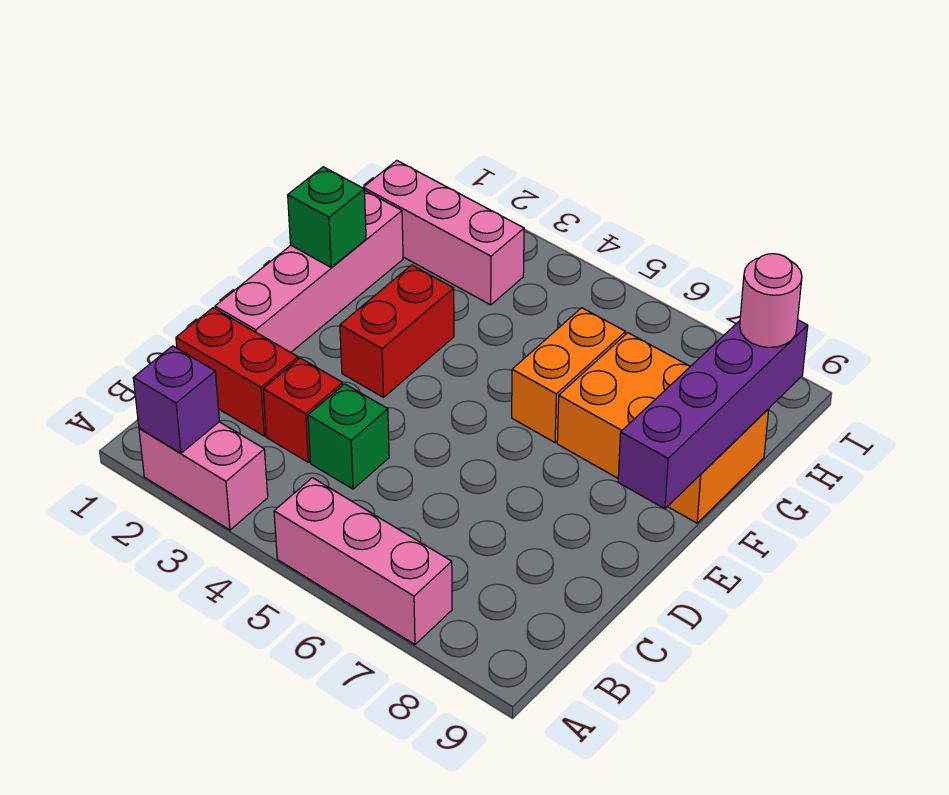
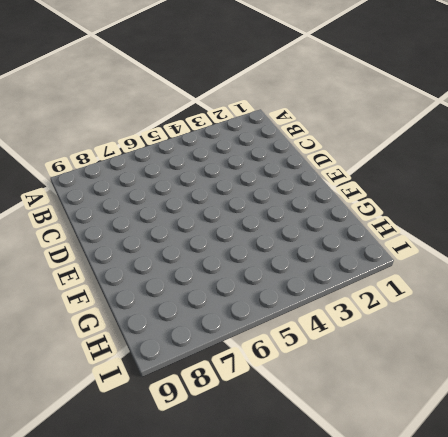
none -> pink brick A2:A3 level 1
none -> pink brick A5:A7 level 1
none -> red brick C1:C2 level 1

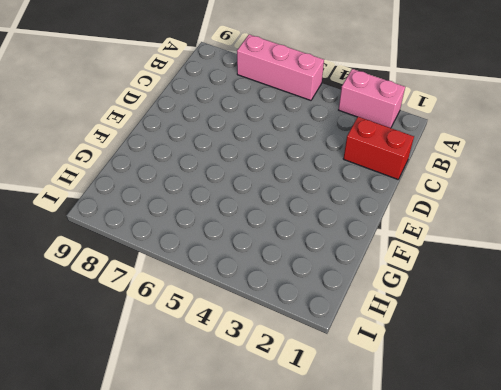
none -> red brick C3 level 1
none -> green brick C4 level 1
none -> pink brick D1:G1 level 1

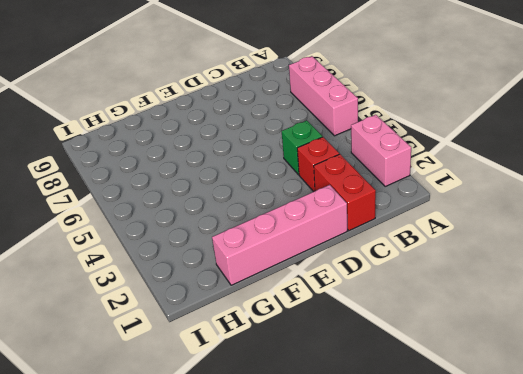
none -> red brick E3:F3 level 1
none -> orange brick F6:G6 level 1
none -> orange brick F7:G9 level 1

